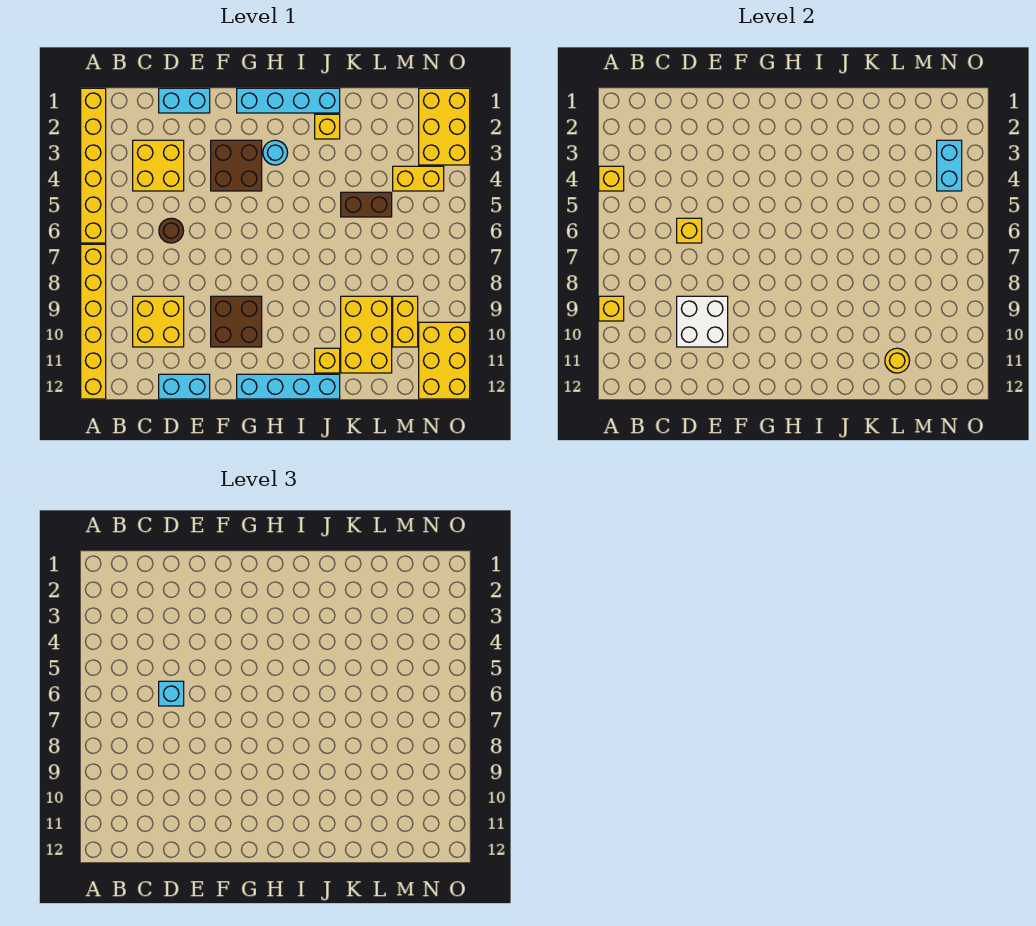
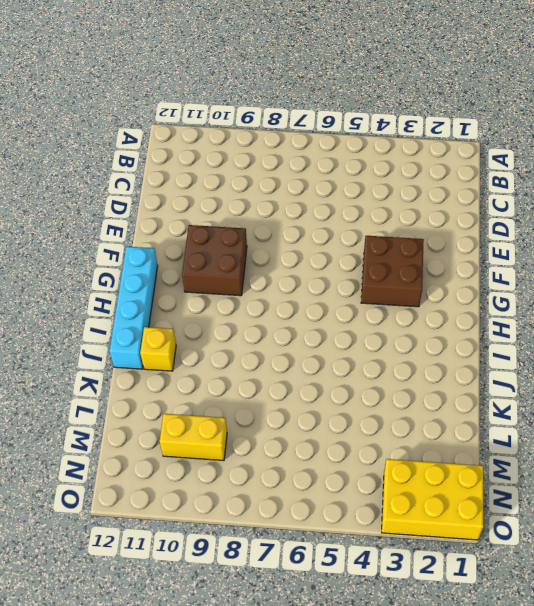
none -> yellow brick A1:A6 level 1
none -> yellow brick A7:A12 level 1
none -> yellow brick C3:D4 level 1

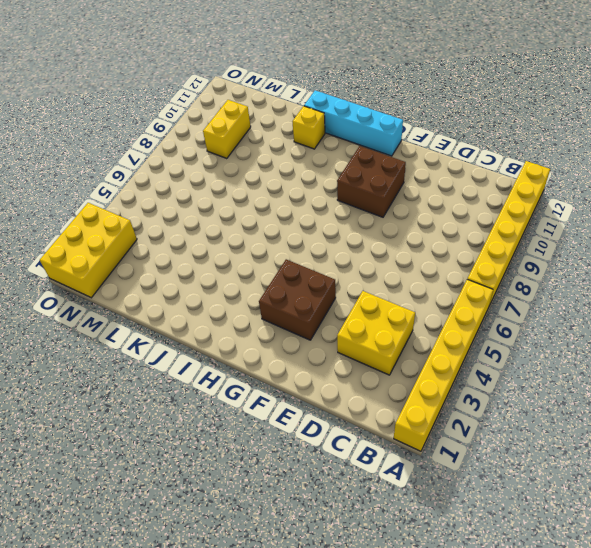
none -> yellow brick C9:D10 level 1
none -> cyan brick D1:E1 level 1
none -> brown round brick D6 level 1

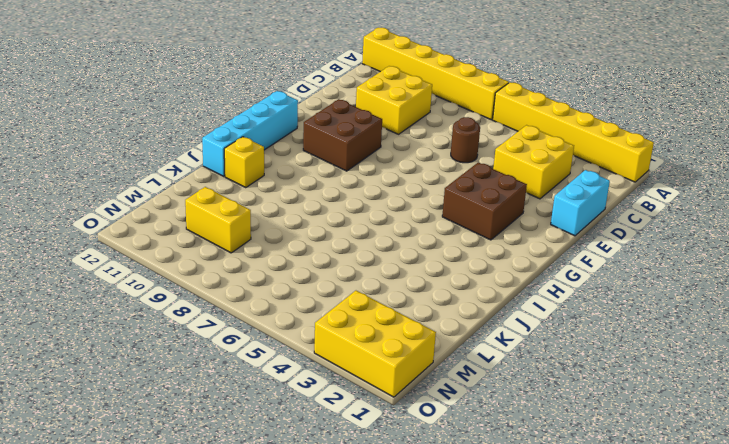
none -> cyan brick D12:E12 level 1
none -> cyan brick G1:J1 level 1
none -> cyan round brick H3 level 1

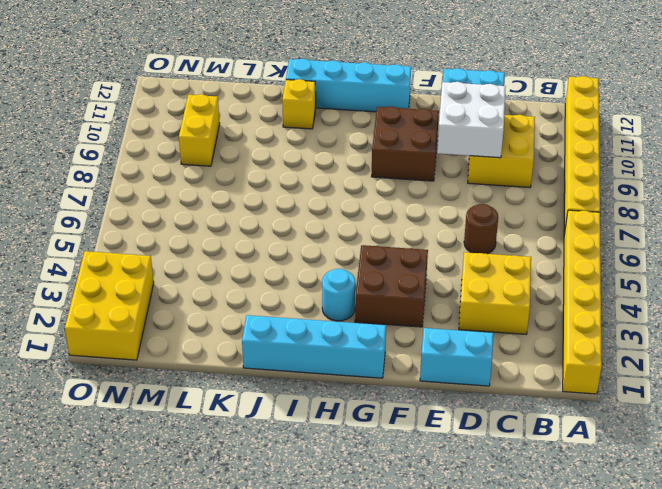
none -> yellow brick J2 level 1
none -> brown brick K5:L5 level 1
none -> yellow brick K9:L11 level 1

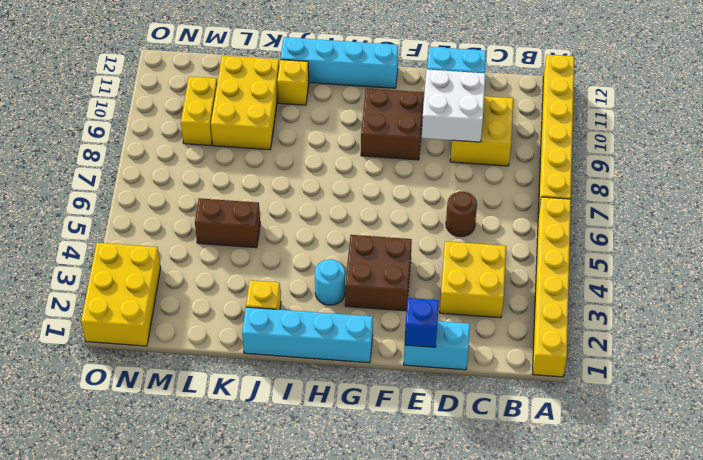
blue brick E1 level 2 -> none
none -> yellow brick M4:N4 level 1
none -> yellow brick N10:O12 level 1
none -> yellow brick A4 level 2

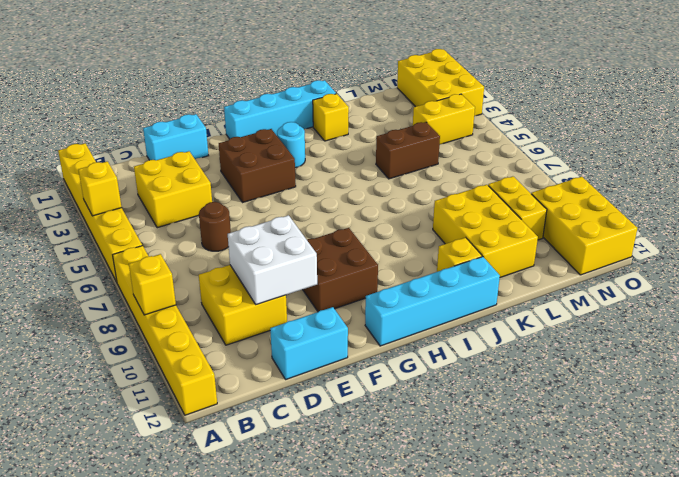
none -> yellow brick D6 level 2
none -> yellow round brick L11 level 2
none -> cyan brick N3:N4 level 2

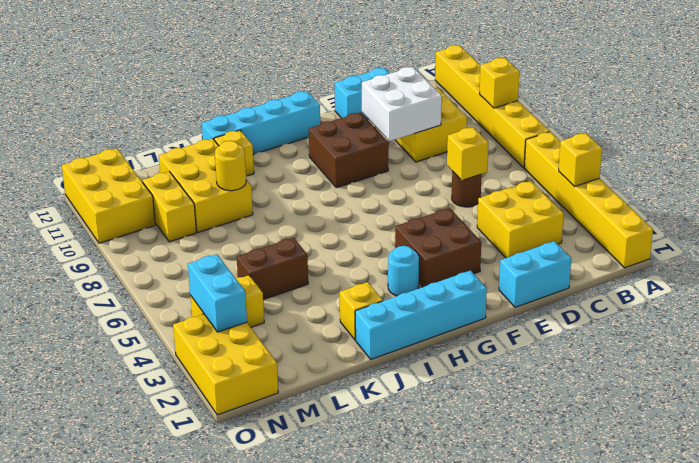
yellow round brick K9 level 2 -> yellow round brick L11 level 2
none -> cyan brick D6 level 3

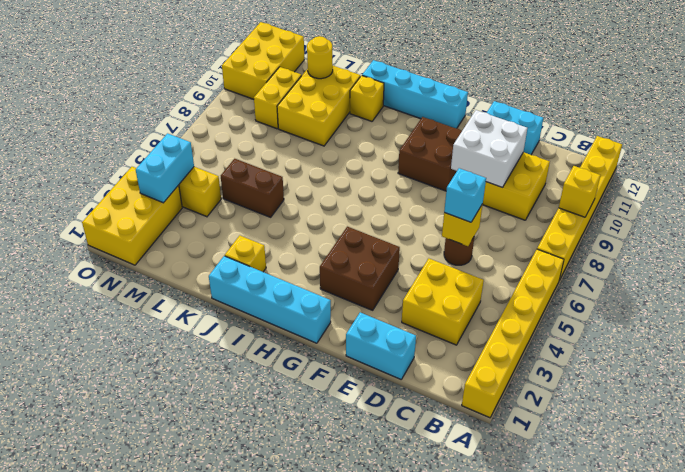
none -> cyan round brick H3 level 1
none -> yellow brick A4 level 2

